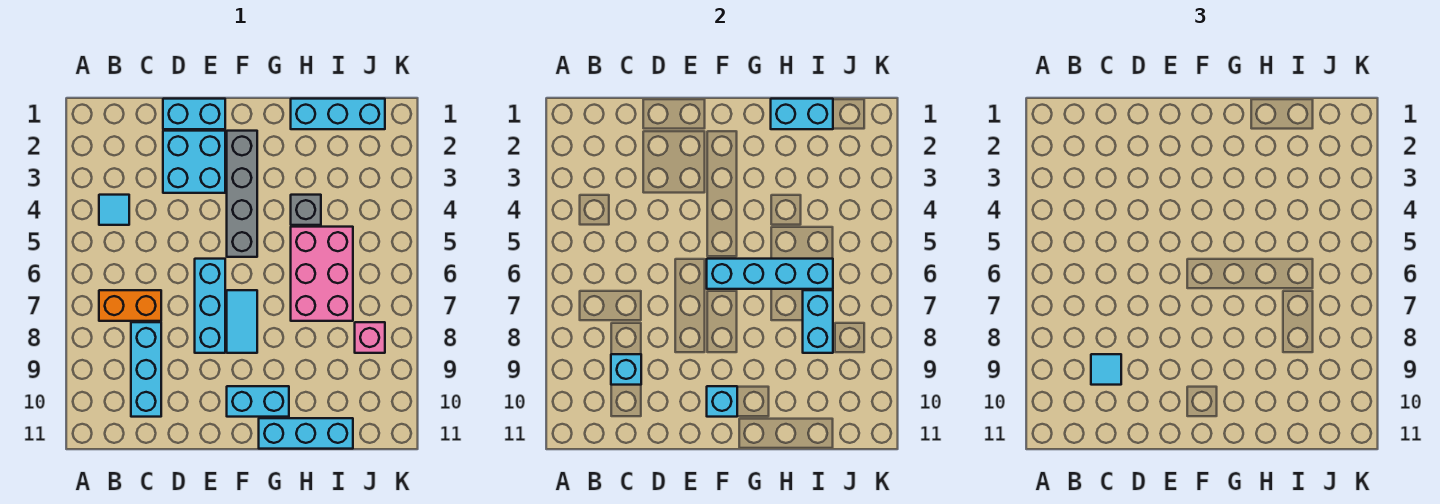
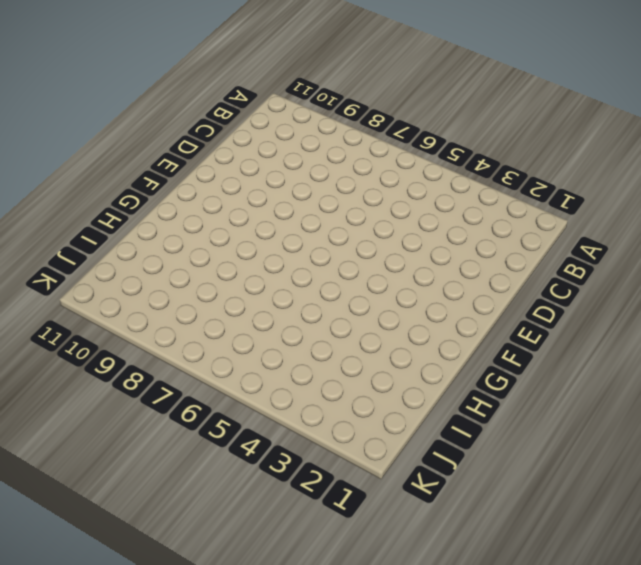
none -> cyan tile B4 level 1
none -> orange brick B7:C7 level 1
none -> cyan brick C8:C10 level 1

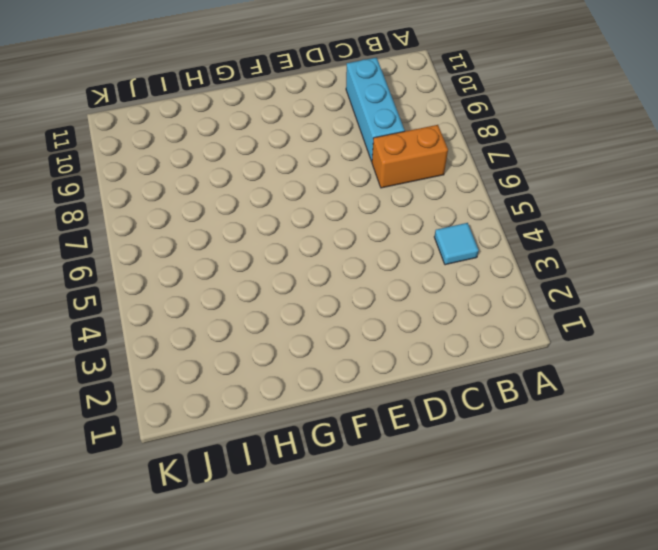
none -> cyan brick D1:E1 level 1
none -> cyan brick D2:E3 level 1
none -> cyan brick E6:E8 level 1

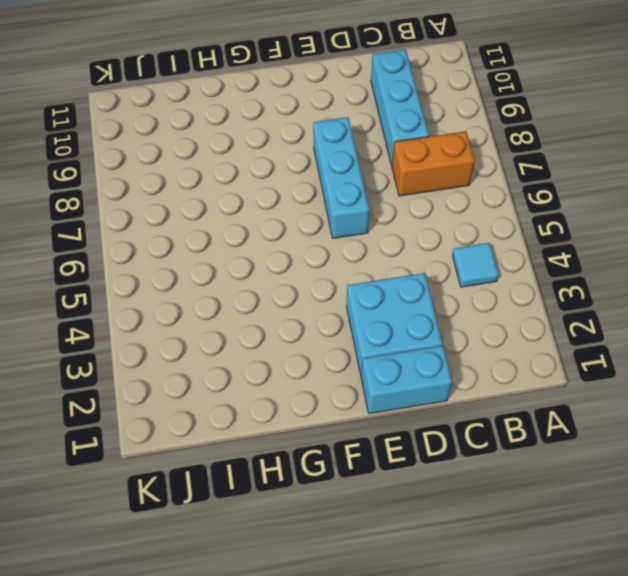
none -> grey brick F2:F5 level 1
none -> cyan tile F7:F8 level 1
none -> cyan brick F10:G10 level 1

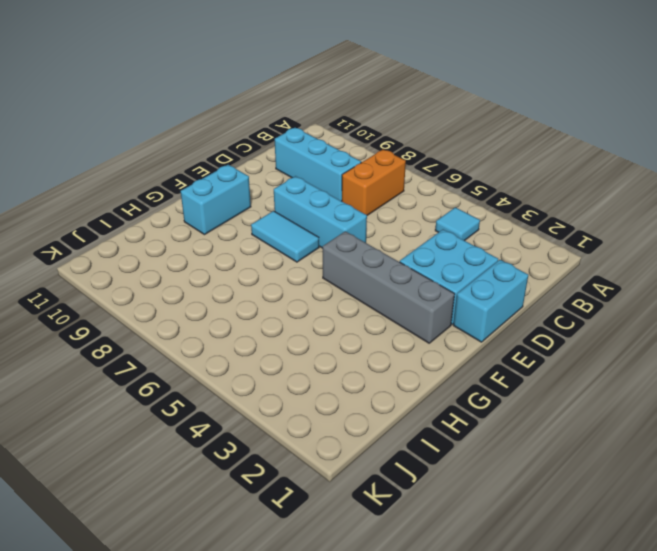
none -> cyan brick G11:I11 level 1
none -> cyan brick H1:J1 level 1
none -> grey brick H4 level 1

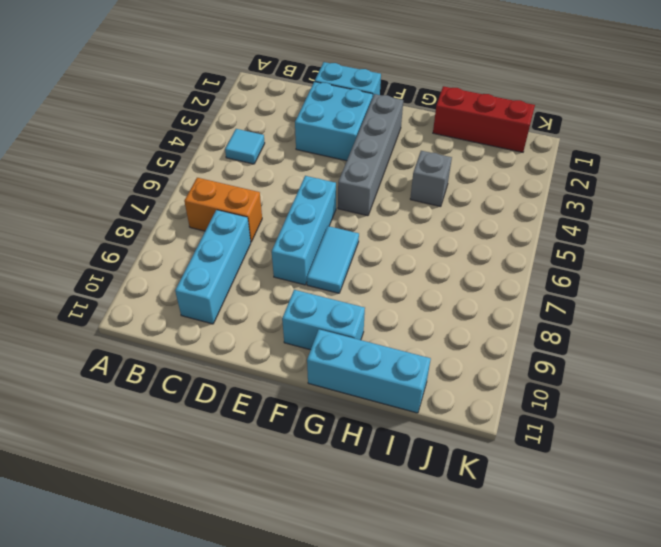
red brick H1:J1 level 1 -> cyan brick H1:J1 level 1
none -> pink brick H5:I7 level 1
none -> pink brick J8 level 1
none -> cyan brick C9 level 2

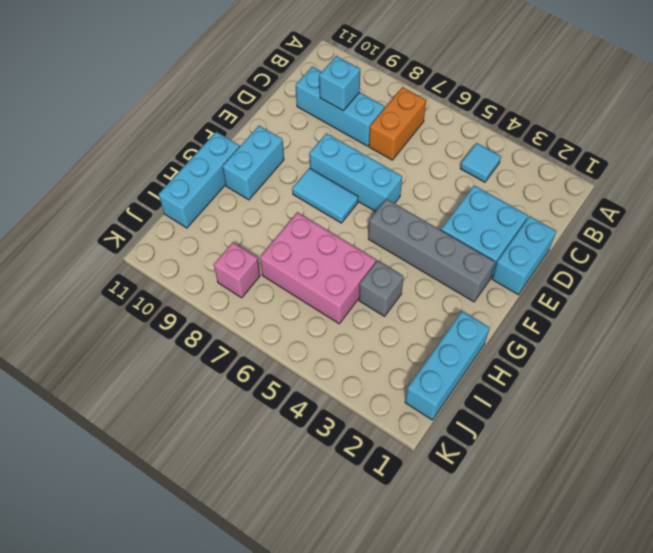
none -> cyan brick F6:I6 level 2
none -> cyan brick F10 level 2
none -> cyan brick H1:I1 level 2

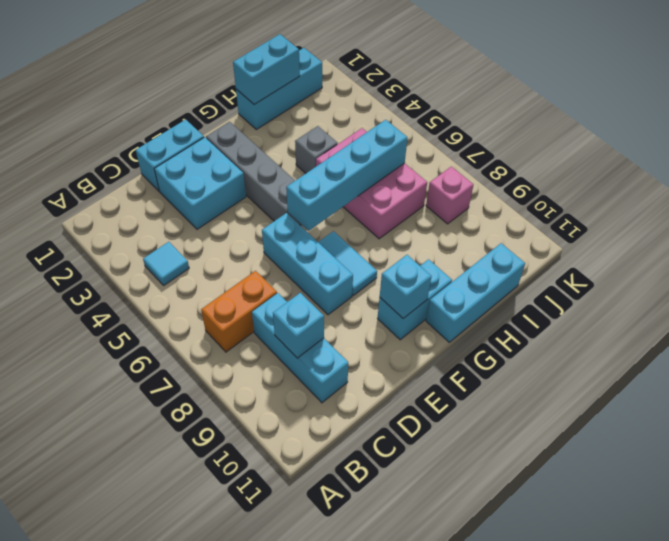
none -> cyan brick I7:I8 level 2
none -> cyan tile C9 level 3

